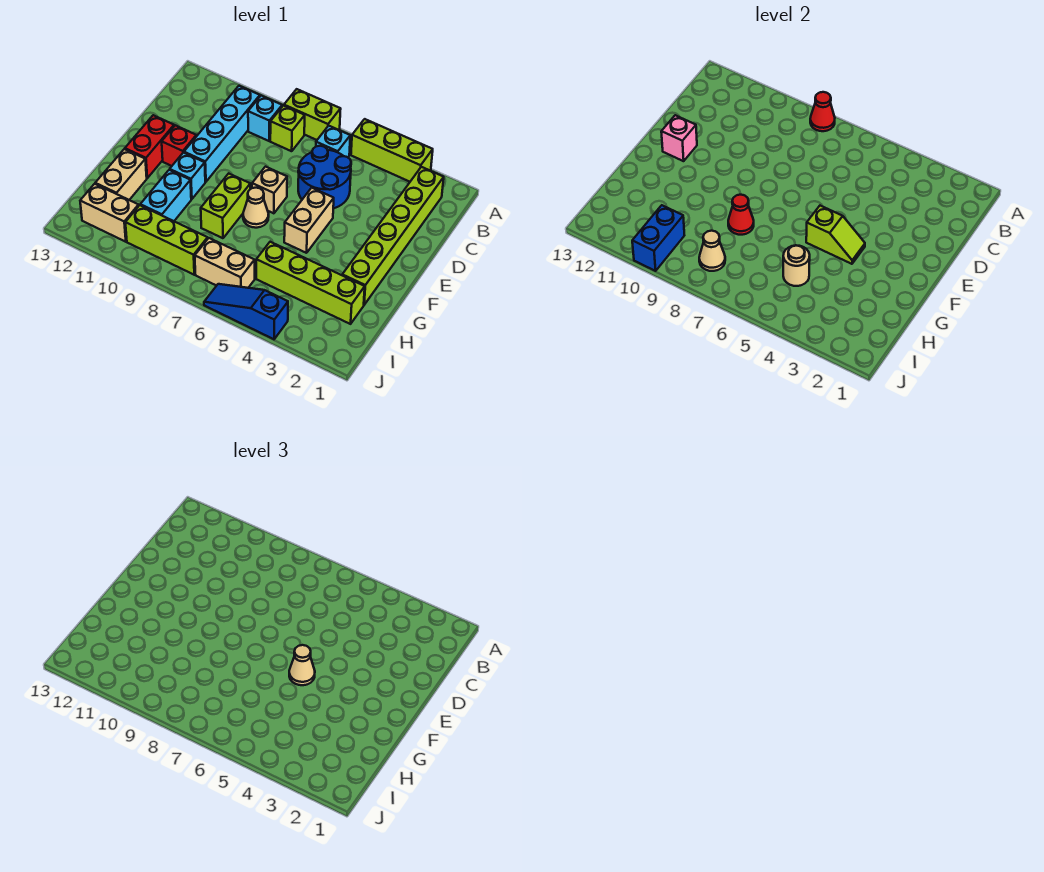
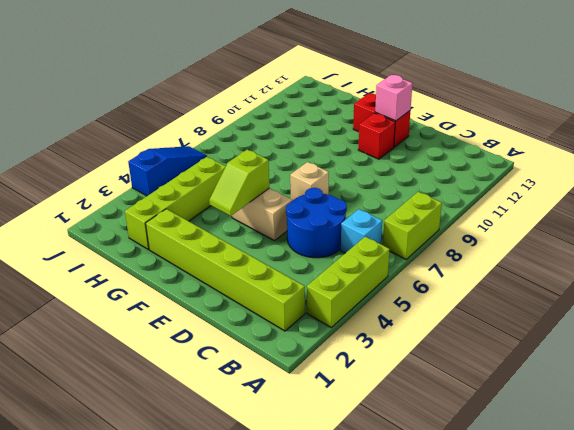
none -> lime brick B8 level 1
none -> cyan brick B9 level 1
none -> cyan brick B10:E10 level 1
none -> tan cone F7 level 1

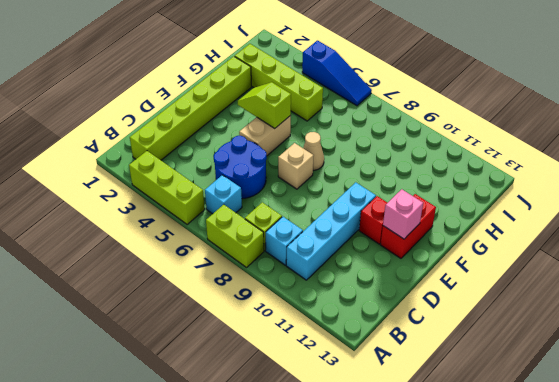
none -> lime brick F8:G8 level 1
none -> cyan brick F10 level 1
none -> cyan brick G10:H10 level 1
none -> tan brick G12:H12 level 1

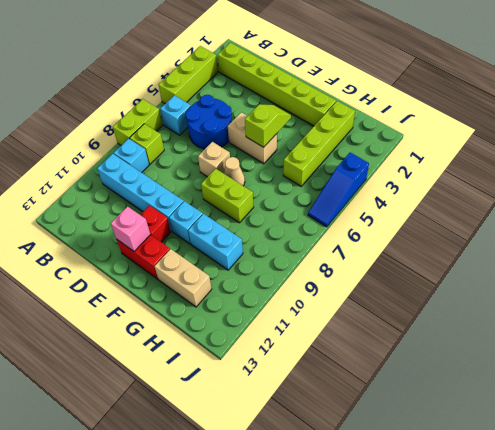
none -> tan brick I6:I7 level 1
none -> lime brick I8:I10 level 1
none -> tan brick I11:I12 level 1
none -> red cone A8 level 2

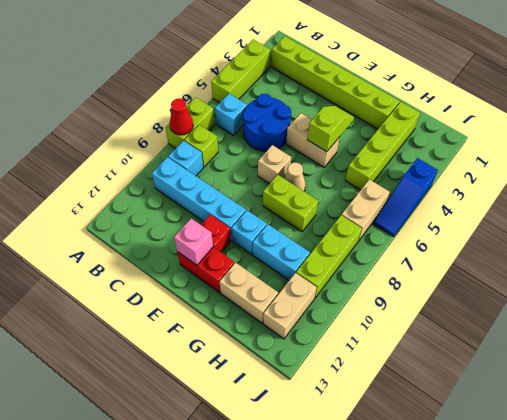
none -> red cone G8 level 2
none -> tan round brick H5 level 2
none -> tan cone I8 level 2
none -> blue brick I10:J10 level 2

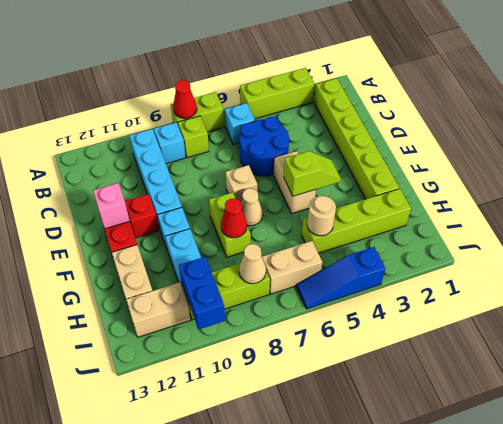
none -> tan cone F5 level 3

